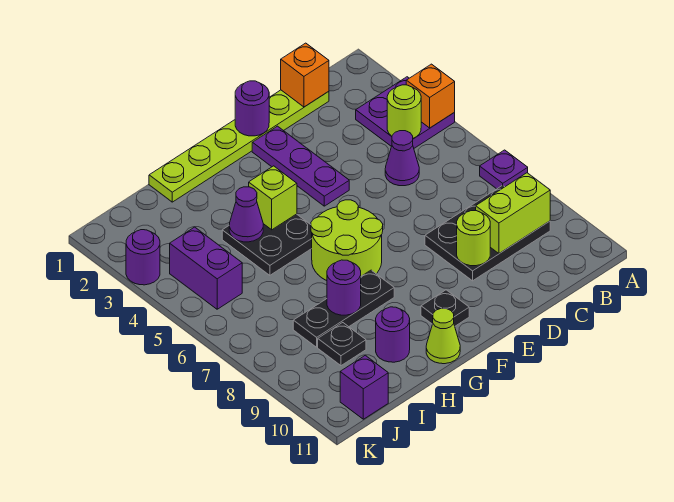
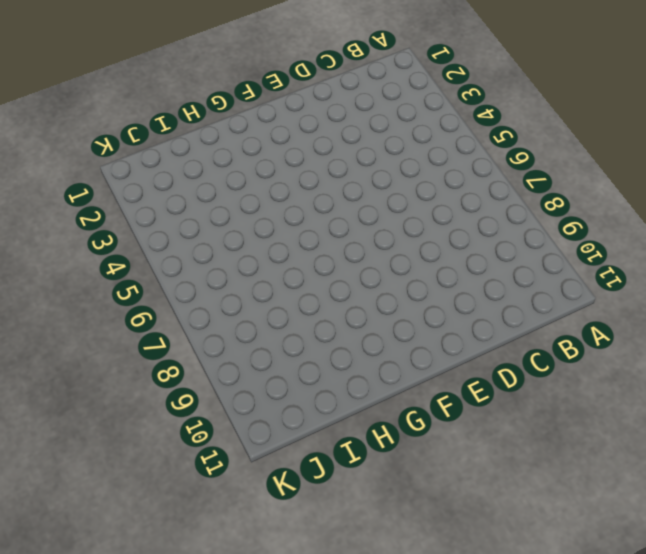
none -> purple plate A3:B4 level 1
none -> purple plate A7 level 1
none -> black plate B8:D9 level 1

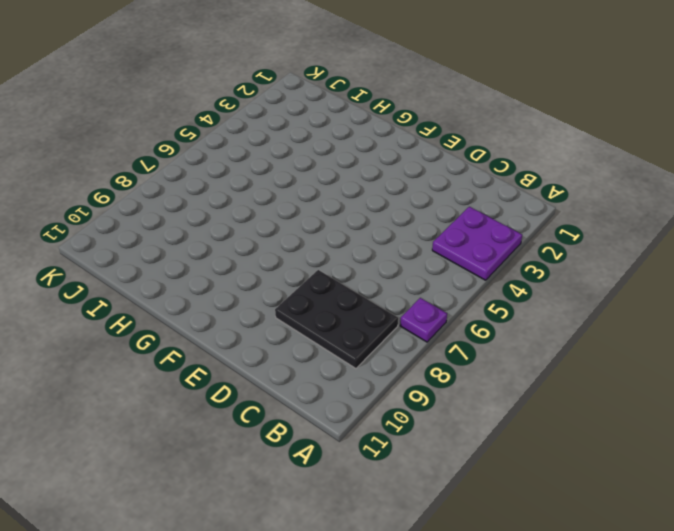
none -> lime plate C1:H1 level 1
none -> purple cone C5 level 1
none -> purple plate E2:E4 level 1

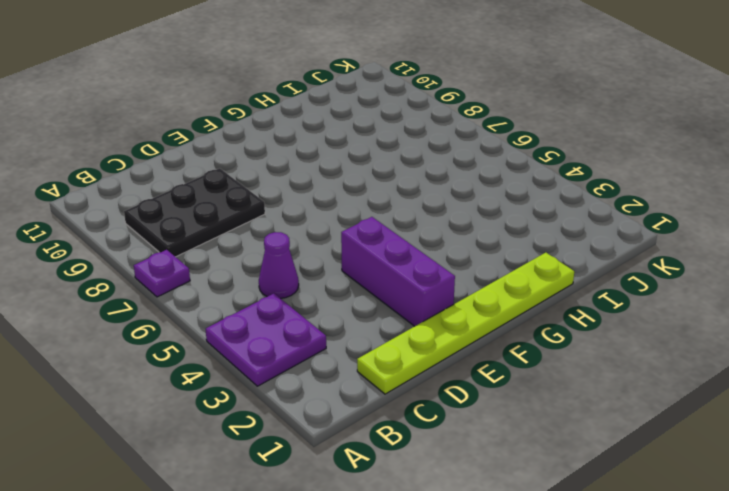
purple brick E2:E4 level 1 -> purple plate E2:E4 level 1
none -> lime round brick F6:G7 level 1
none -> black plate F10 level 1
none -> black plate G4:H5 level 1

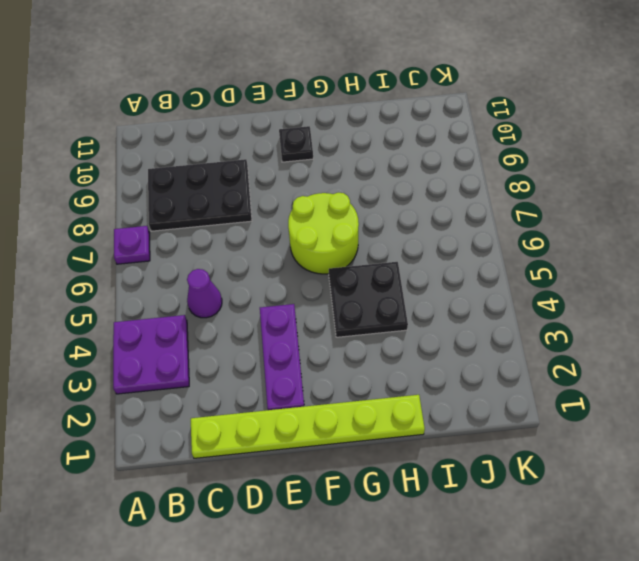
none -> black plate G8:I8 level 1
none -> lime cone G11 level 1
none -> purple round brick H10 level 1

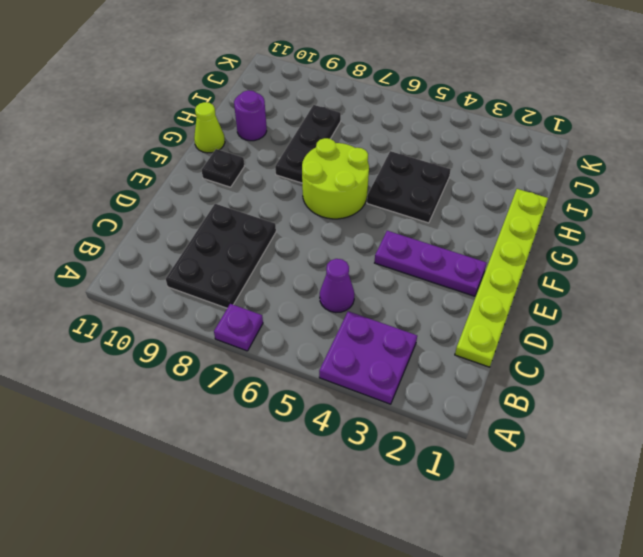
none -> black plate I9 level 1
none -> purple brick J4:J5 level 1
none -> purple brick J11 level 1

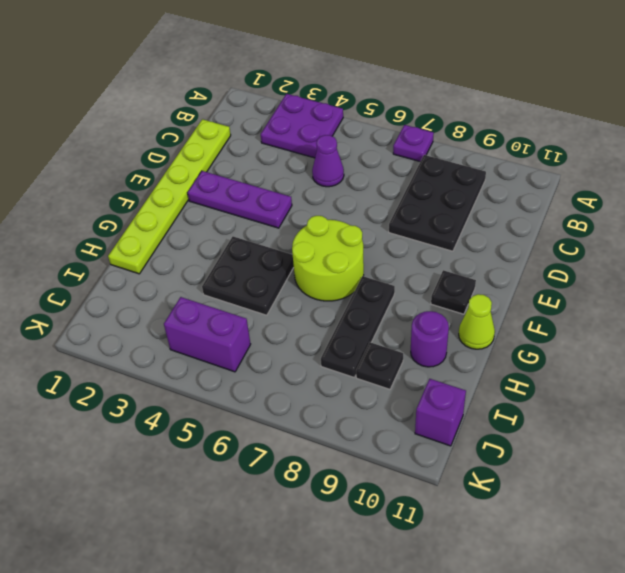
none -> purple round brick K3 level 1
none -> orange brick A4 level 2
none -> lime round brick B4 level 2

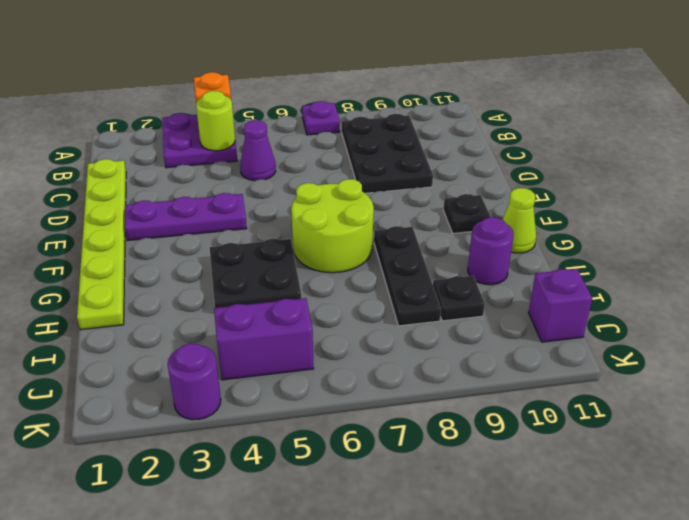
none -> lime brick B9:C9 level 2
none -> orange brick C1 level 2
none -> lime round brick D9 level 2

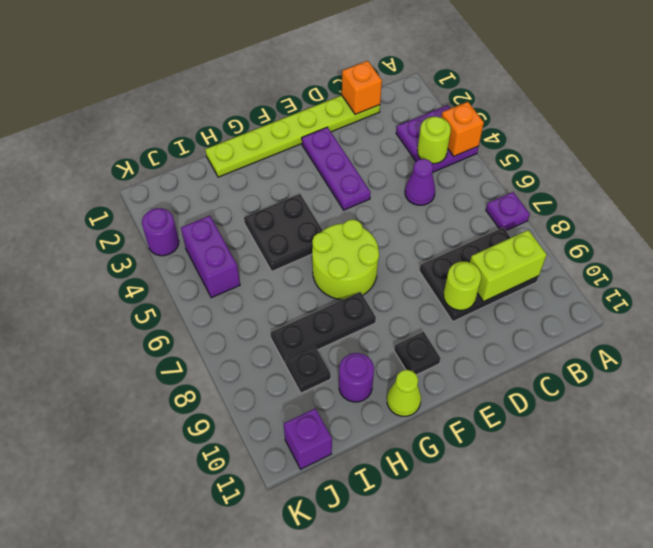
none -> purple round brick E1 level 2
none -> lime brick G4 level 2
none -> purple cone H4 level 2

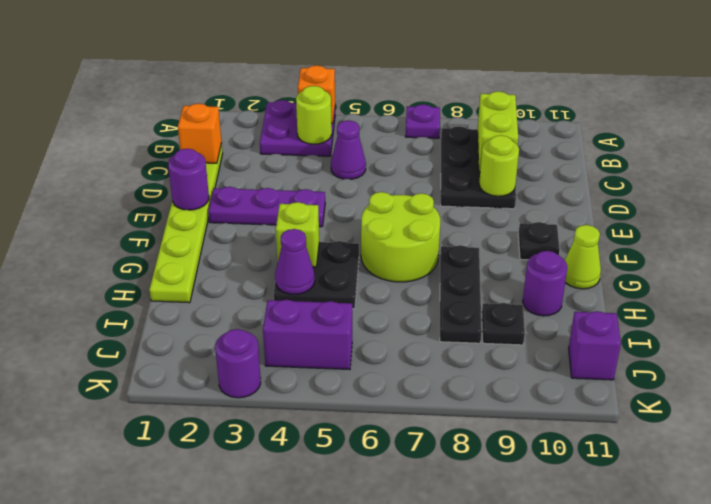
none -> purple round brick H8 level 2

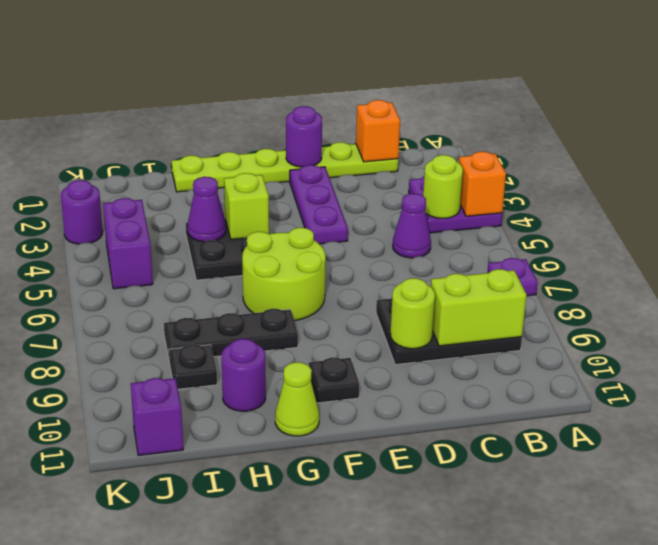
none -> purple round brick H8 level 2

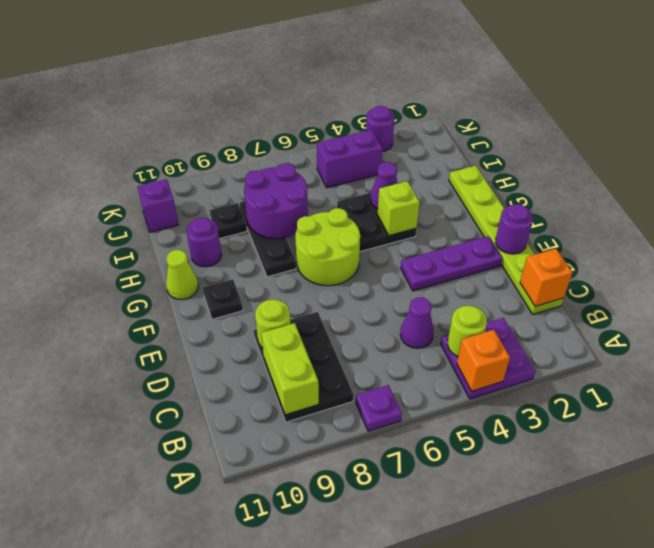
purple round brick H7:I8 level 2 -> purple round brick H8 level 2

